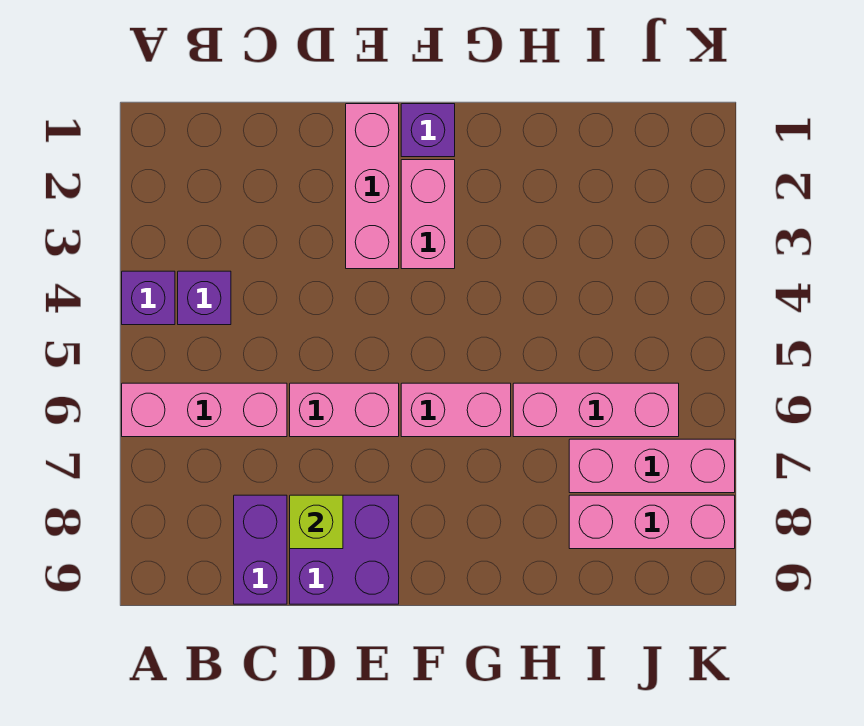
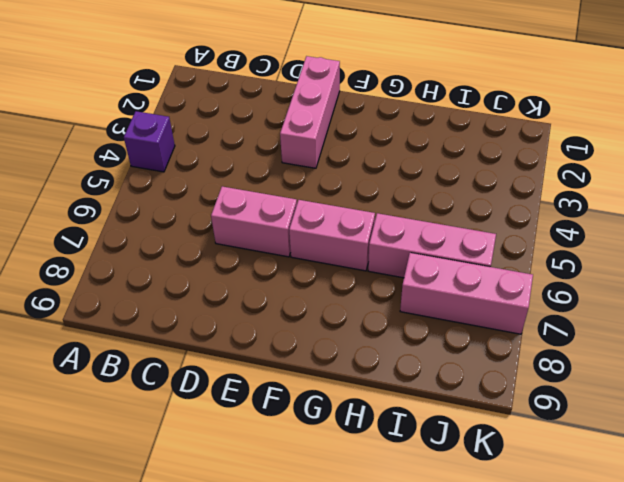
none -> pink brick A6:C6 level 1
none -> purple brick B4 level 1
none -> purple brick C8:C9 level 1

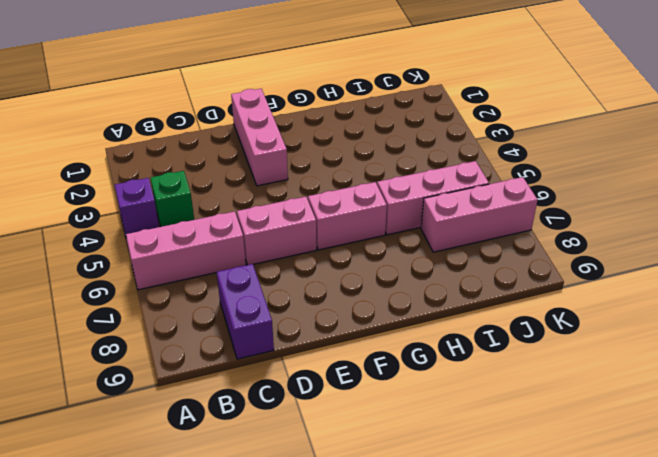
green brick B4 level 1 -> purple brick B4 level 1
none -> purple brick D8:E9 level 1
none -> purple brick F1 level 1
none -> pink brick F2:F3 level 1

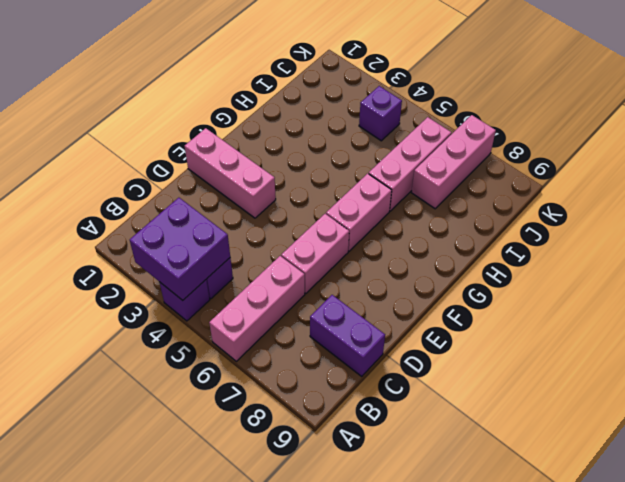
purple brick A3:B4 level 2 -> purple brick D8:E9 level 1
purple brick J4 level 1 -> purple brick F1 level 1
none -> pink brick F2:F3 level 1
none -> pink brick I8:K8 level 1
none -> lime brick D8 level 2

